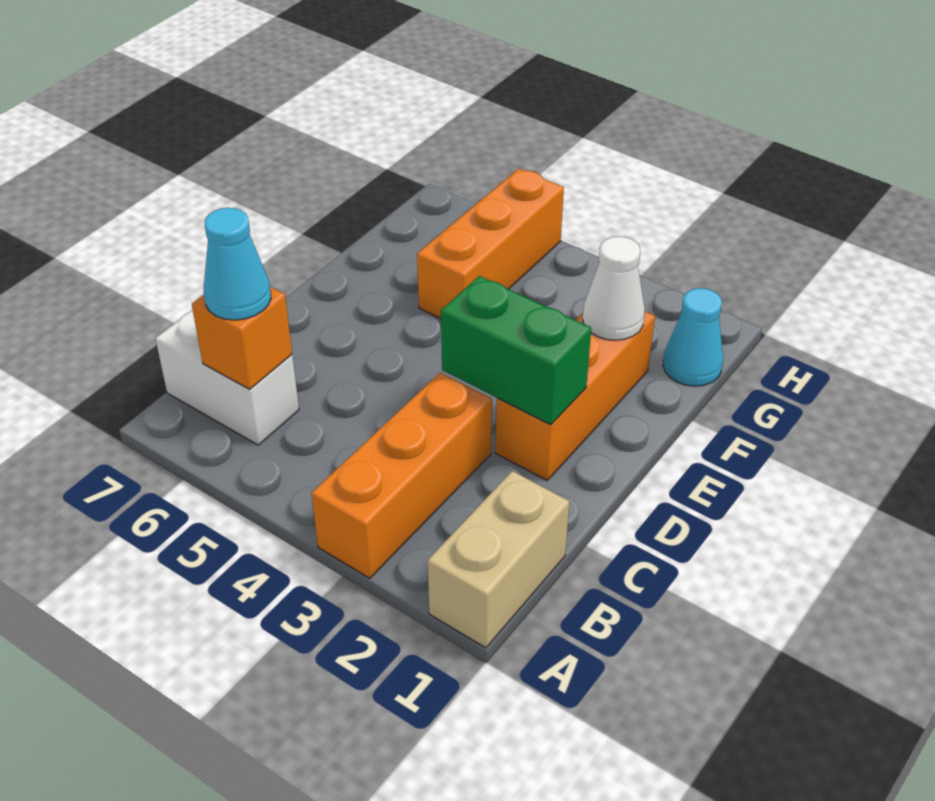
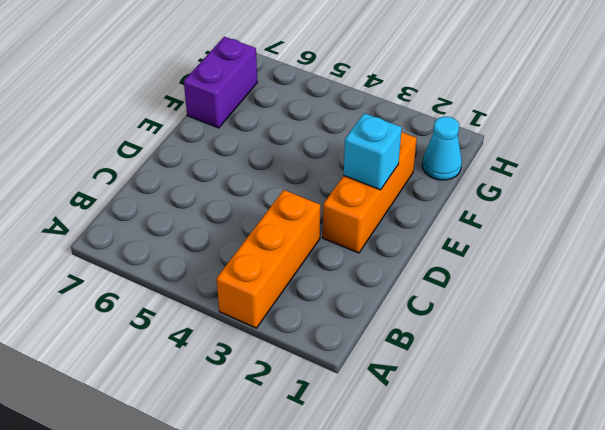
cyan brick E2 level 2 -> none
purple brick F7:G7 level 1 -> none
none -> tan brick A1:B1 level 1
none -> white brick B6:B7 level 1

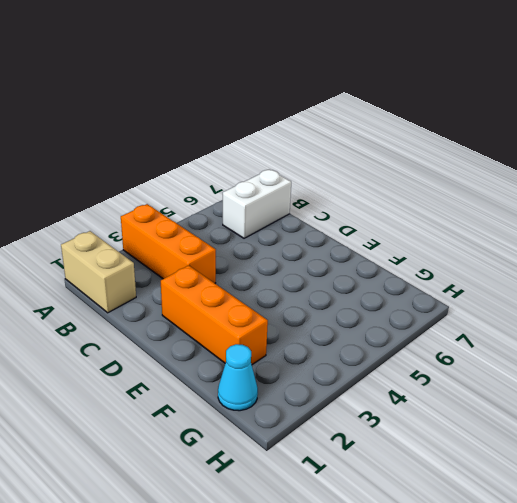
none -> orange brick F5:H5 level 1
none -> orange brick B6 level 2

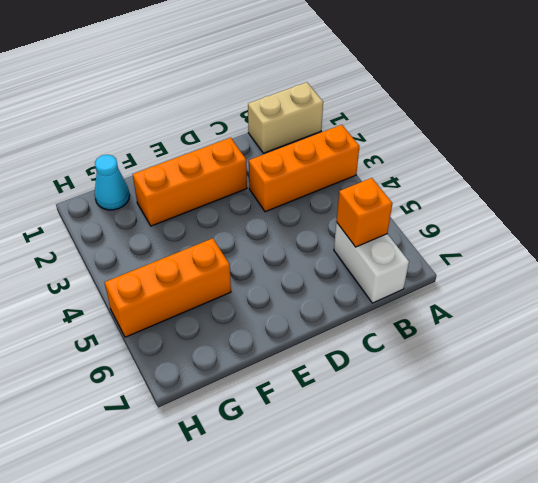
none -> green brick D2:D3 level 2
none -> white cone F2 level 2

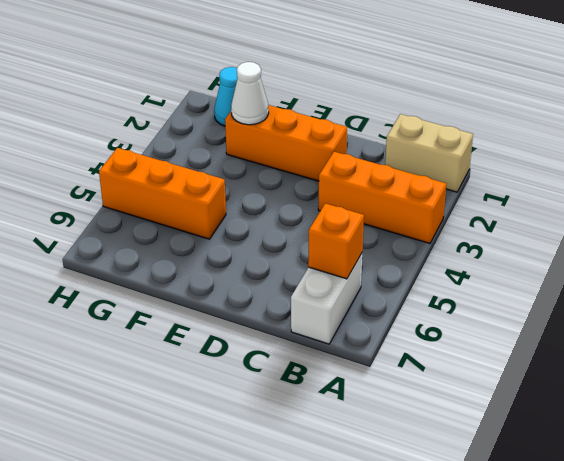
none -> green brick D2:D3 level 2
none -> cyan cone B6 level 3

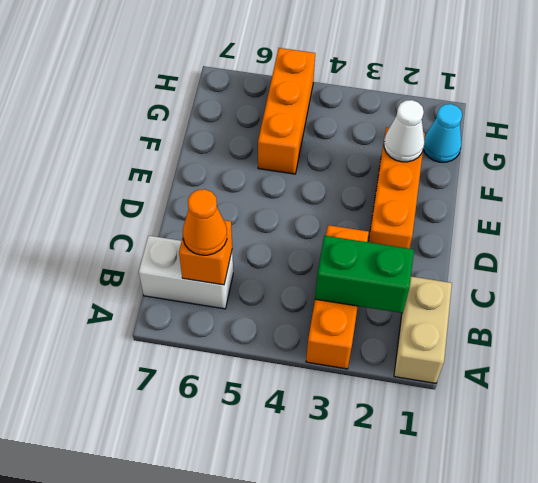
green brick B2:B3 level 2 -> green brick D2:D3 level 2
orange cone B6 level 3 -> cyan cone B6 level 3

